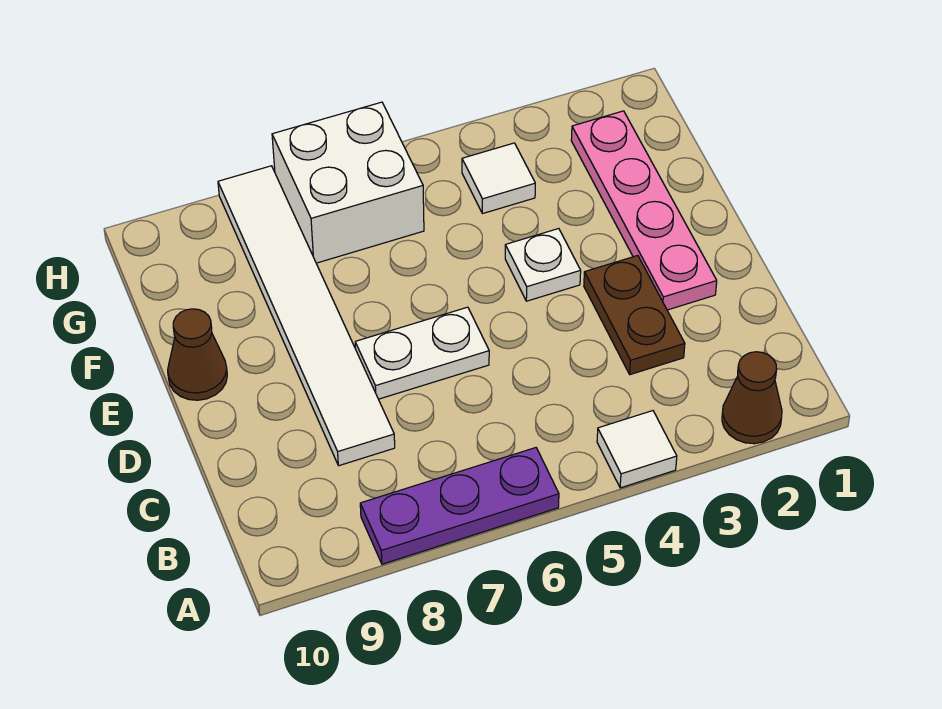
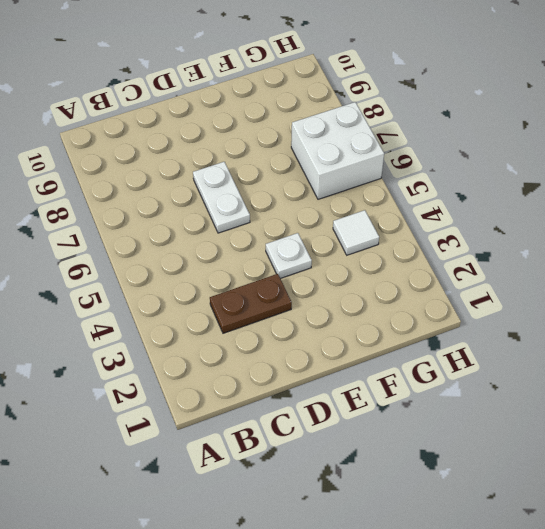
none -> brown cone A2 level 1
none -> white tile A4 level 1

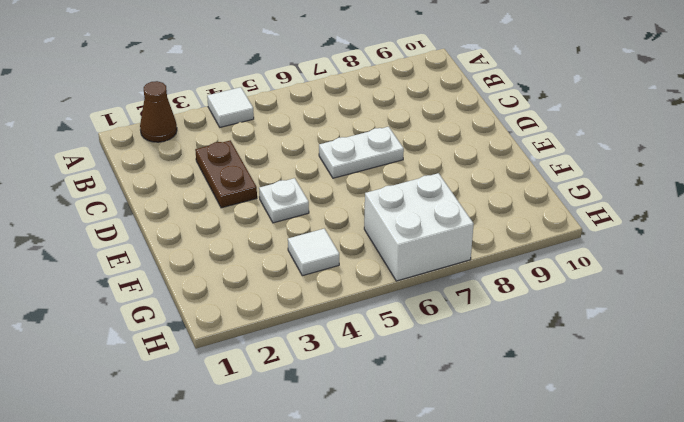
none -> purple plate A6:A8 level 1
none -> white tile C8:H8 level 1

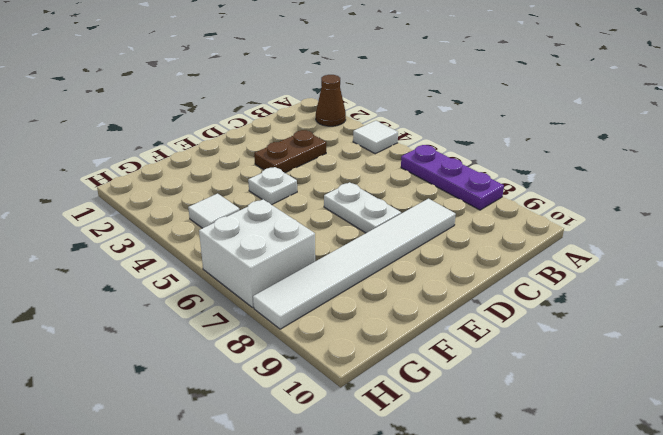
none -> pink plate D2:G2 level 1
none -> brown cone E10 level 1

